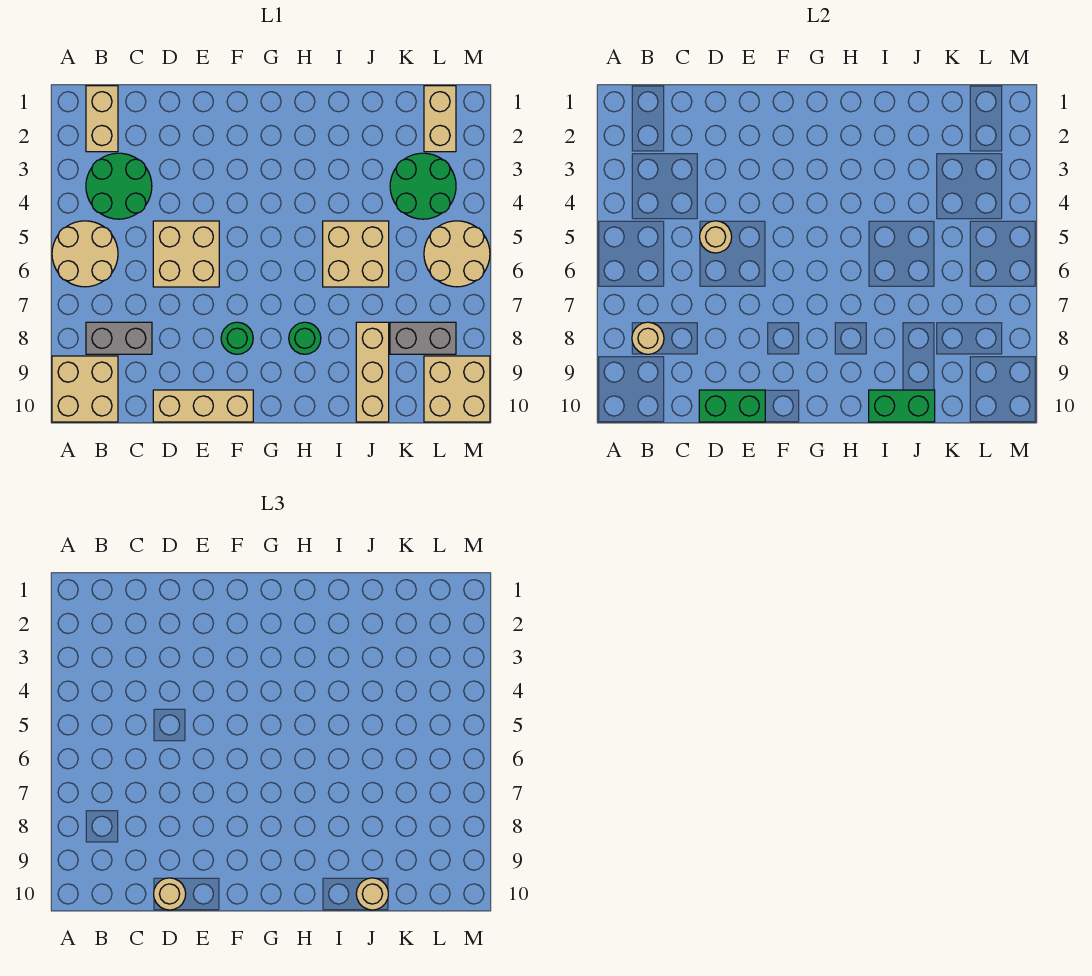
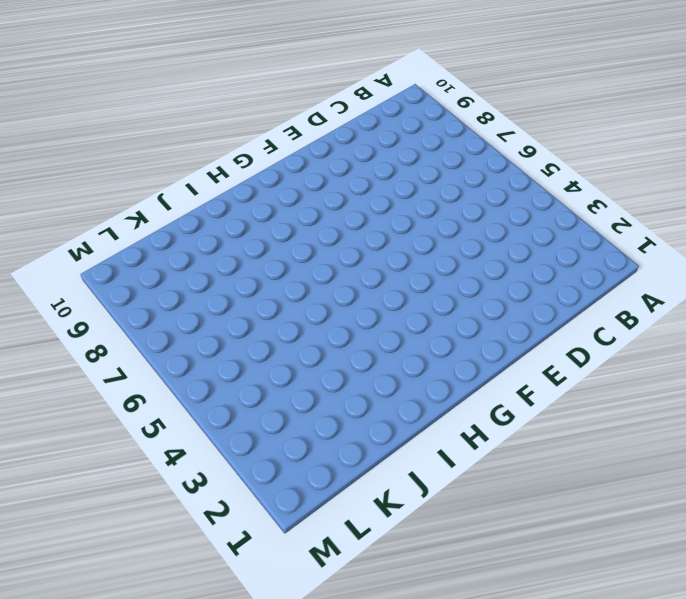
none -> tan round brick A5:B6 level 1
none -> tan brick A9:B10 level 1
none -> tan brick B1:B2 level 1

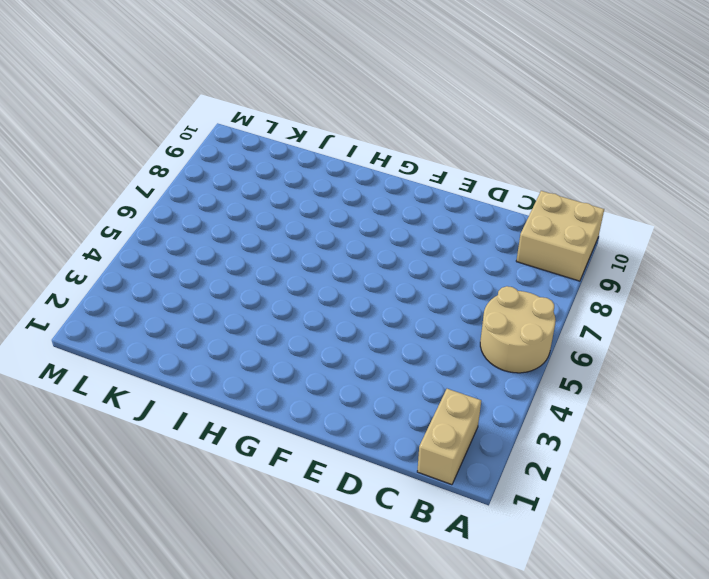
none -> green round brick B3:C4 level 1
none -> grey brick B8:C8 level 1
none -> tan brick D5:E6 level 1

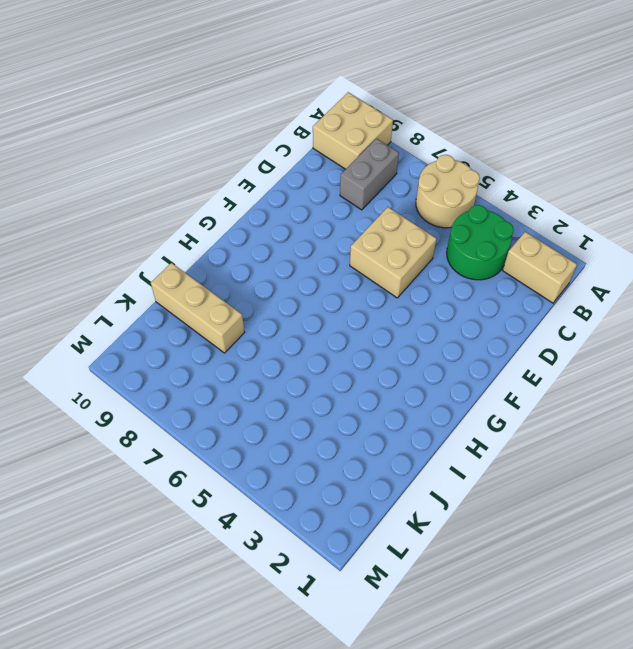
none -> tan brick D10:F10 level 1
none -> green round brick F8 level 1
none -> green round brick H8 level 1

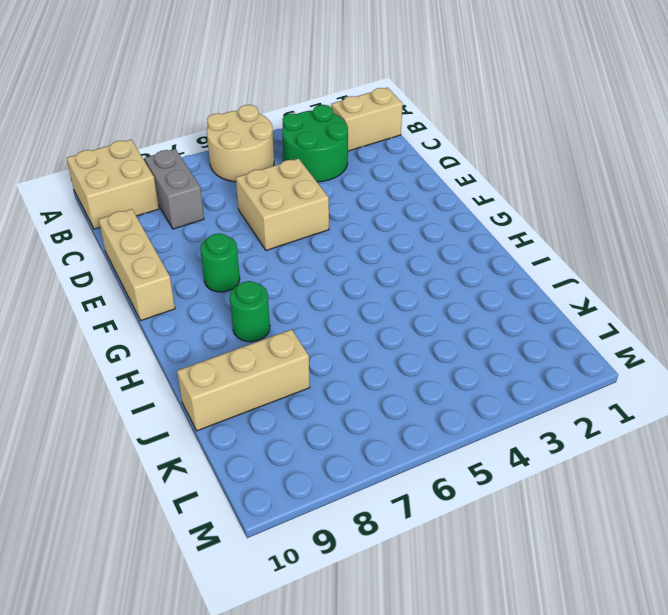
none -> tan brick I5:J6 level 1
none -> green round brick K3:L4 level 1
none -> grey brick K8:L8 level 1

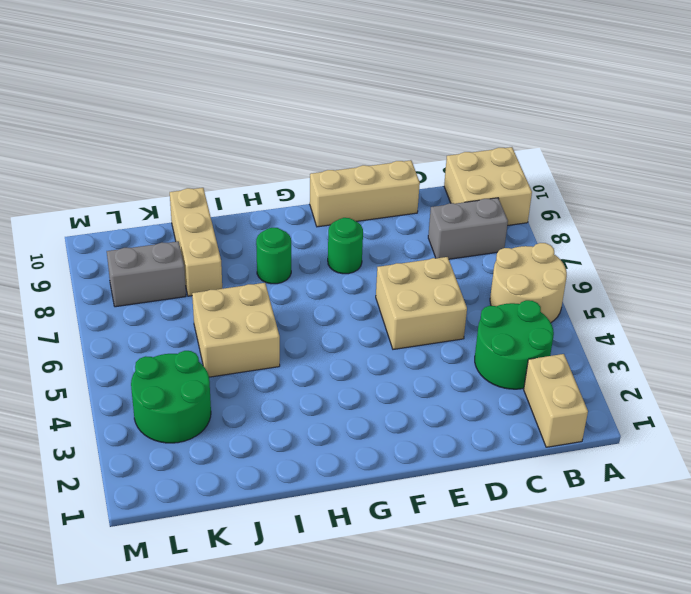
none -> tan brick L1:L2 level 1
none -> tan round brick L5:M6 level 1
none -> tan brick L9:M10 level 1

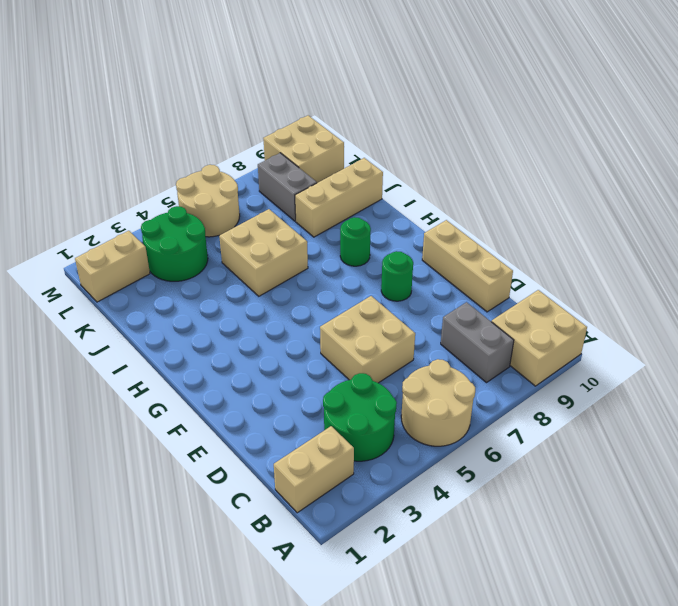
none -> tan round brick B8 level 2
none -> tan round brick D5 level 2
none -> green brick D10:E10 level 2

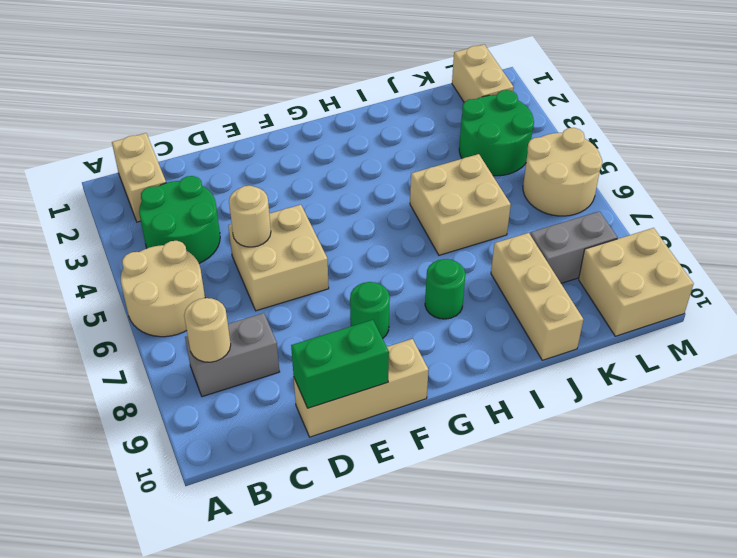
none -> tan brick A9:B10 level 1
none -> green brick I10:J10 level 2
none -> tan round brick D10 level 3

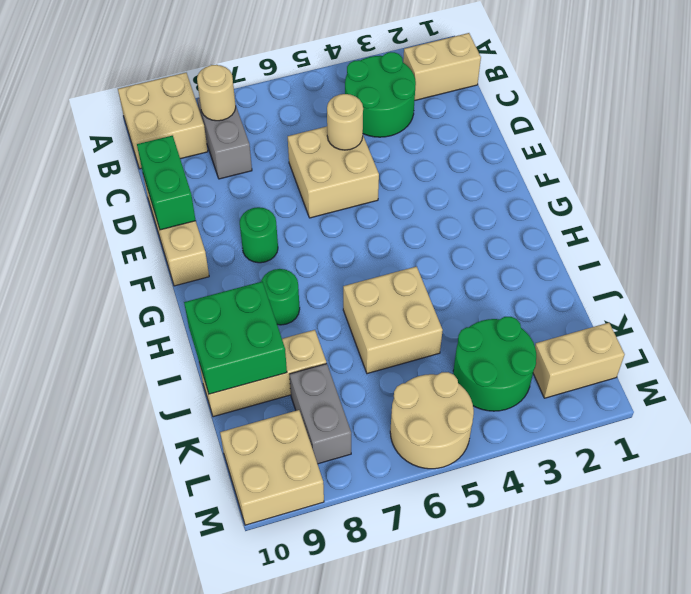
green brick I9:J10 level 2 -> green brick I10:J10 level 2
none -> tan round brick A5:B6 level 1
none -> tan round brick D10 level 3
none -> tan round brick J10 level 3

